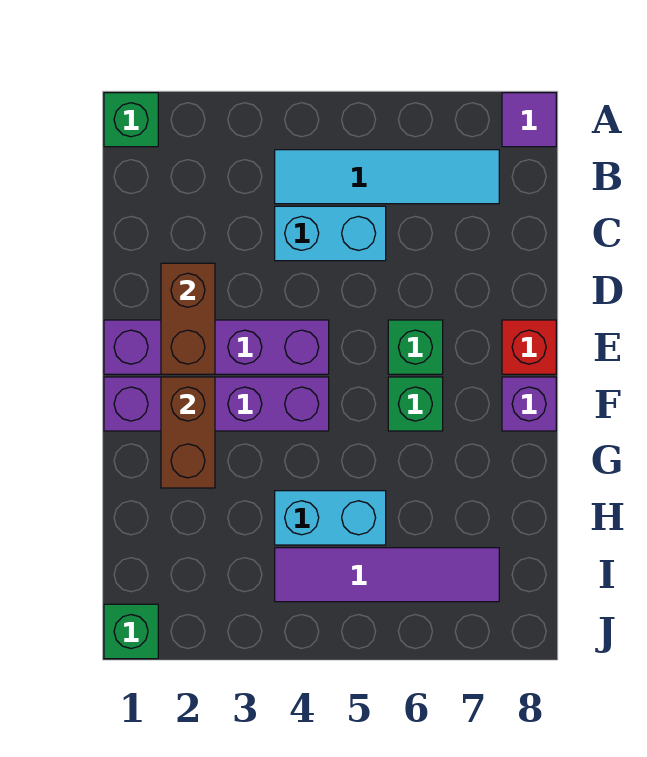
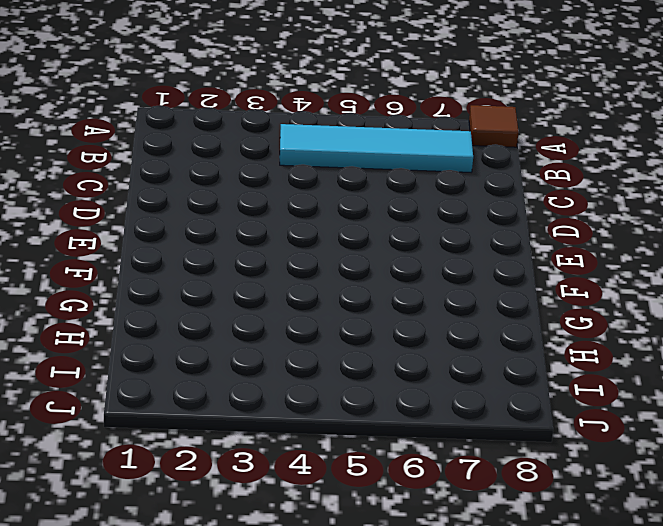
brown tile A8 level 1 -> purple tile A8 level 1
none -> green brick A1 level 1
none -> cyan brick C4:C5 level 1
none -> purple brick E1:E4 level 1

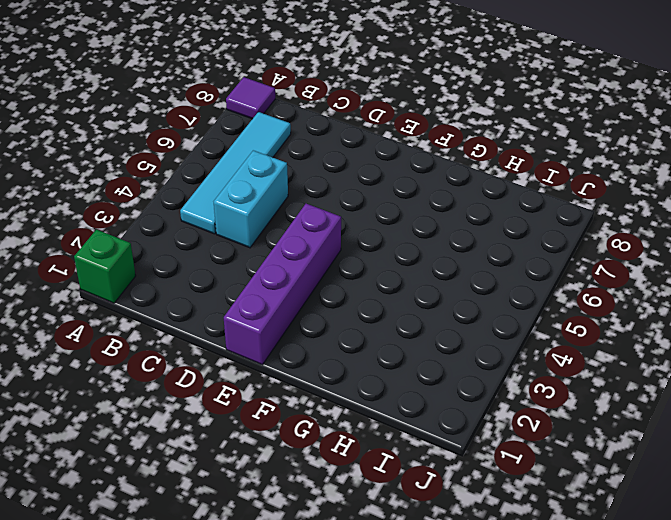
none -> green brick E6 level 1
none -> red brick E8 level 1
none -> purple brick F1:F4 level 1

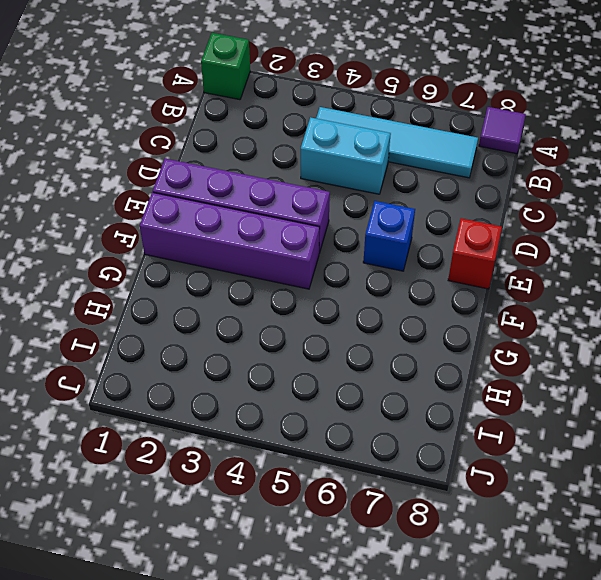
blue brick E6 level 1 -> green brick E6 level 1
none -> green brick F6 level 1
none -> purple brick F8 level 1
none -> cyan brick H4:H5 level 1

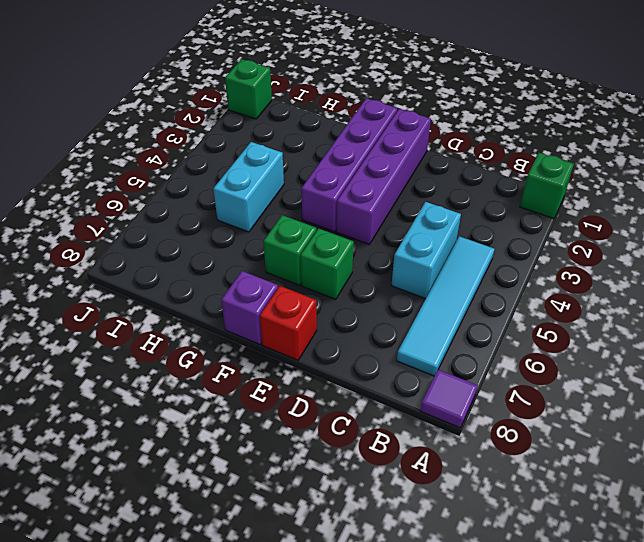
none -> purple tile I4:I7 level 1
none -> brown brick D2:E2 level 2
none -> brown brick F2:G2 level 2

